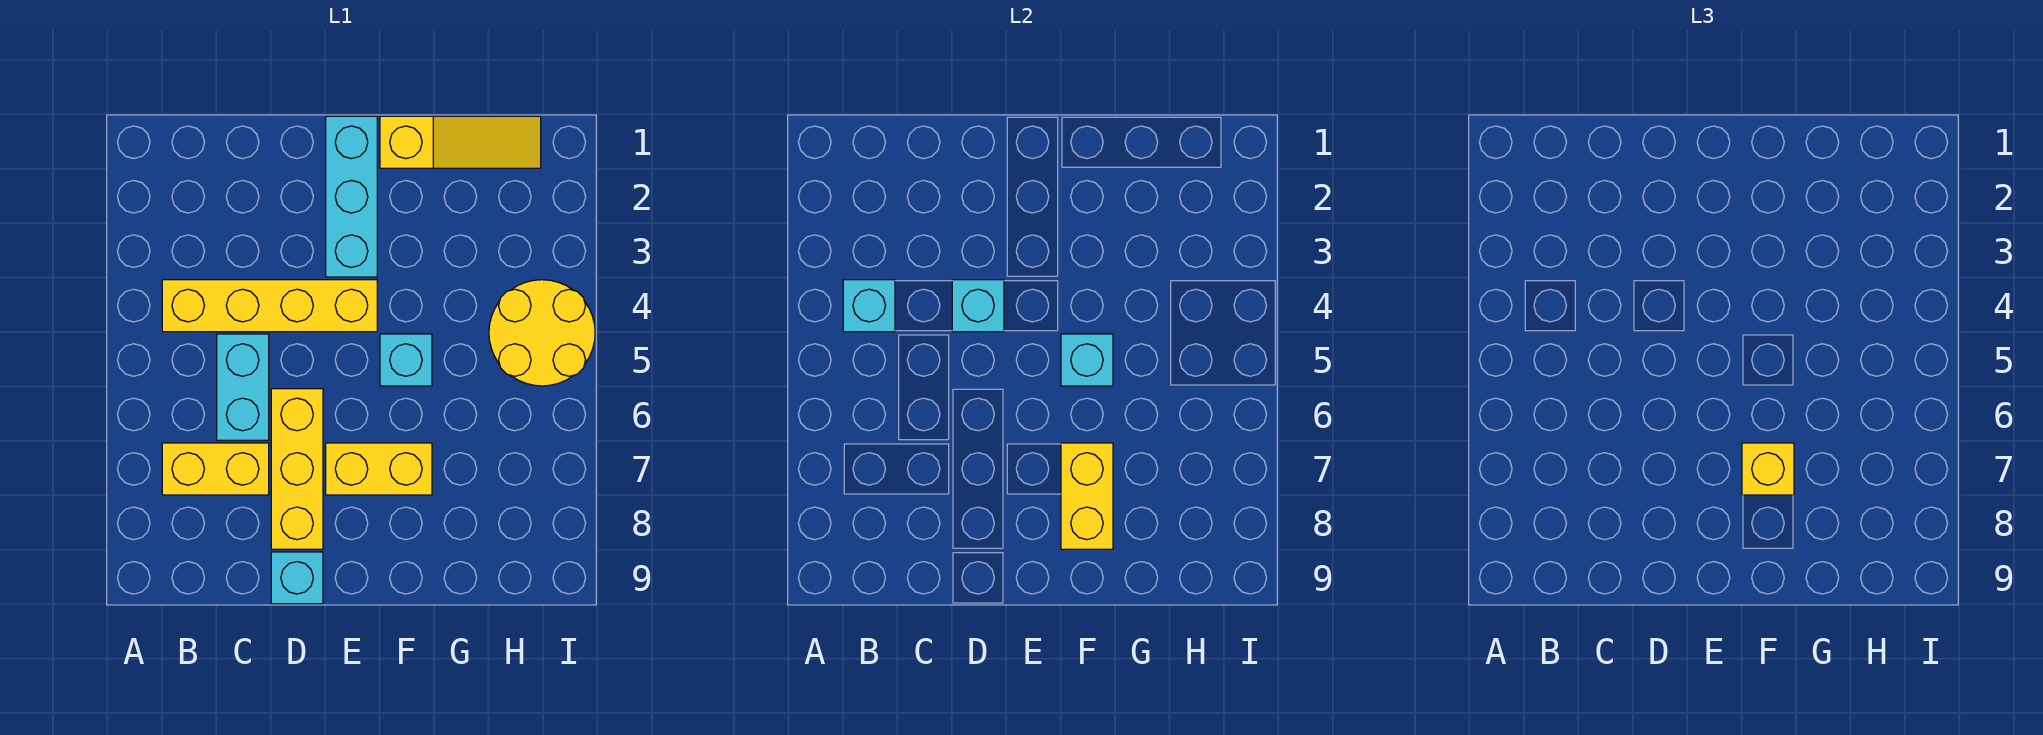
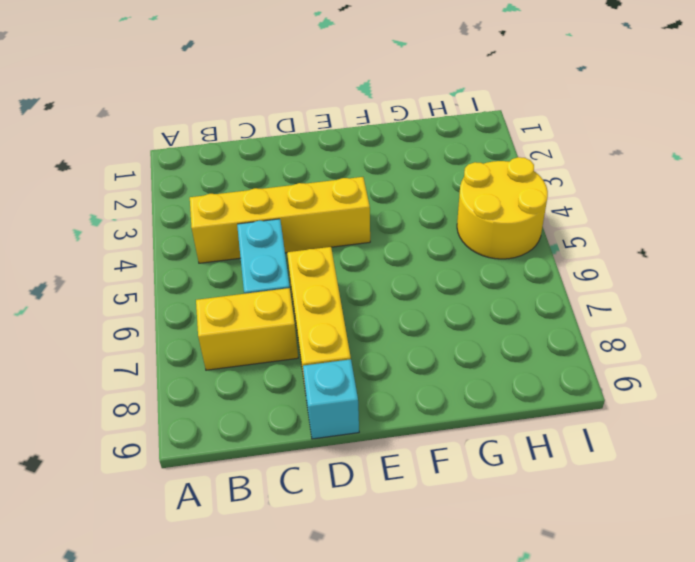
none -> cyan brick E1:E3 level 1
none -> yellow brick E7:F7 level 1
none -> yellow slope F1:H1 level 1 top F

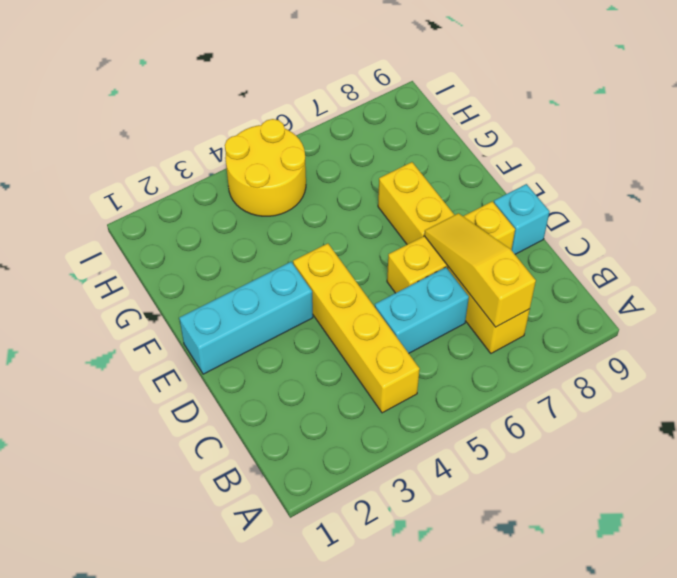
yellow slope B7:D7 level 2 top B -> yellow slope F1:H1 level 1 top F
none -> cyan brick F5 level 1
none -> cyan brick B4 level 2
none -> cyan brick D4 level 2

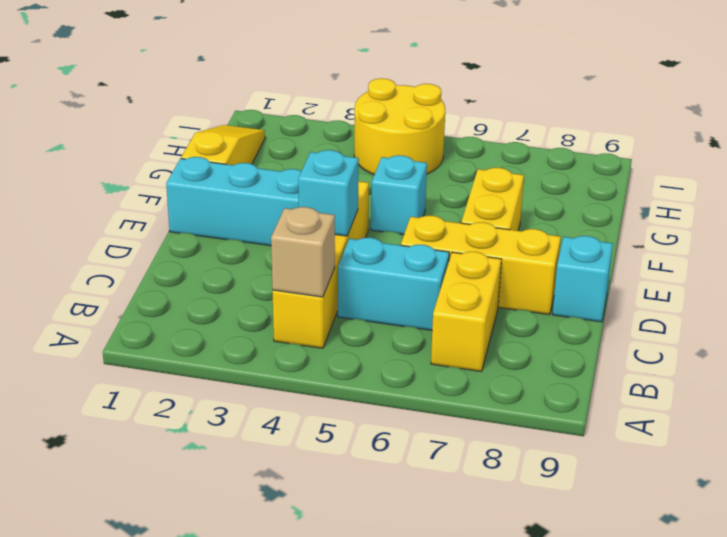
tan brick B4 level 2 -> cyan brick B4 level 2
none -> cyan brick F5 level 2
none -> yellow brick F7:F8 level 2
none -> yellow brick F7 level 3

